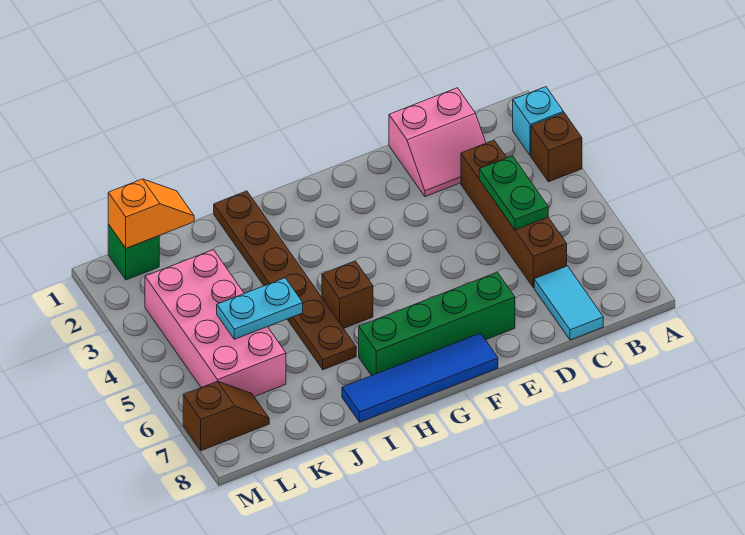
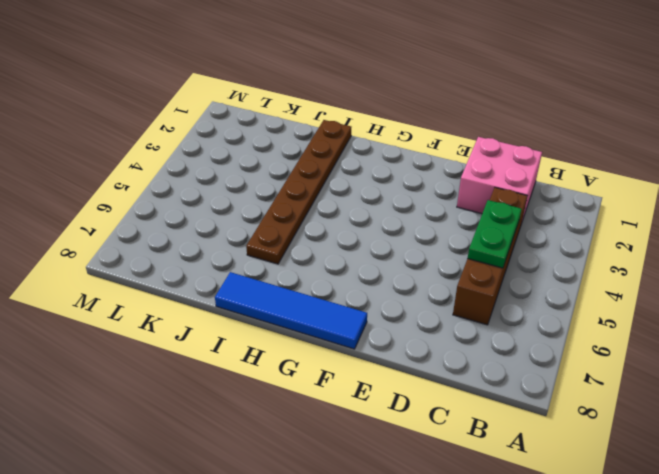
pink brick C1:D2 level 1 -> pink slope C1:D2 level 1 top 1
none -> cyan brick A2 level 1
none -> brown brick A3 level 1
none -> cyan tile C7:C8 level 1

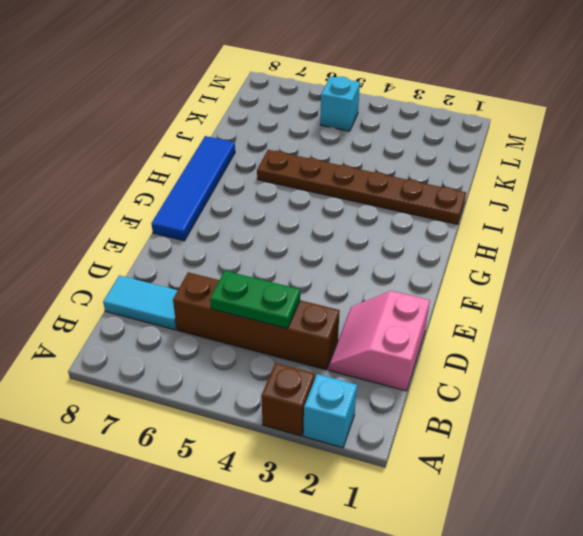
cyan brick L5 level 1 -> pink brick K3:L6 level 1
none -> green brick E7:H7 level 1
none -> brown brick H5 level 1
none -> green brick L1 level 1

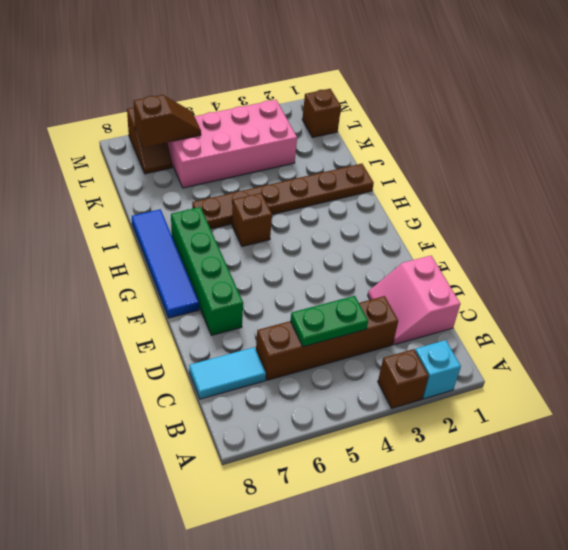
brown brick L1 level 1 -> green brick L1 level 1
brown slope L6:L7 level 2 top 7 -> none
none -> cyan plate J5:K5 level 2
none -> orange slope K1:L1 level 2 top L

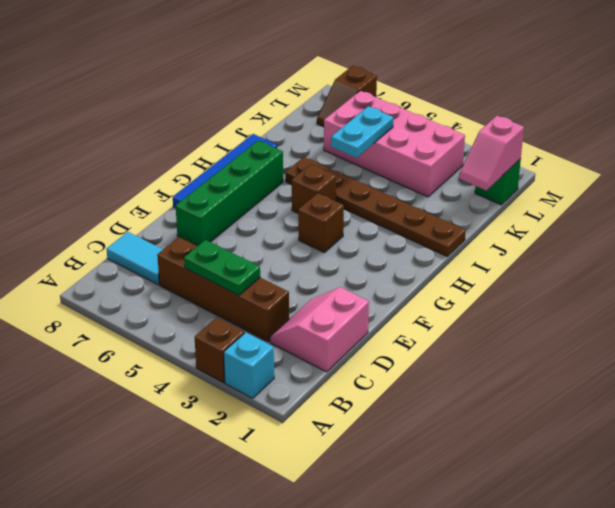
brown brick G4 level 1 -> none
pink slope K1:L1 level 2 top L -> orange slope K1:L1 level 2 top L

